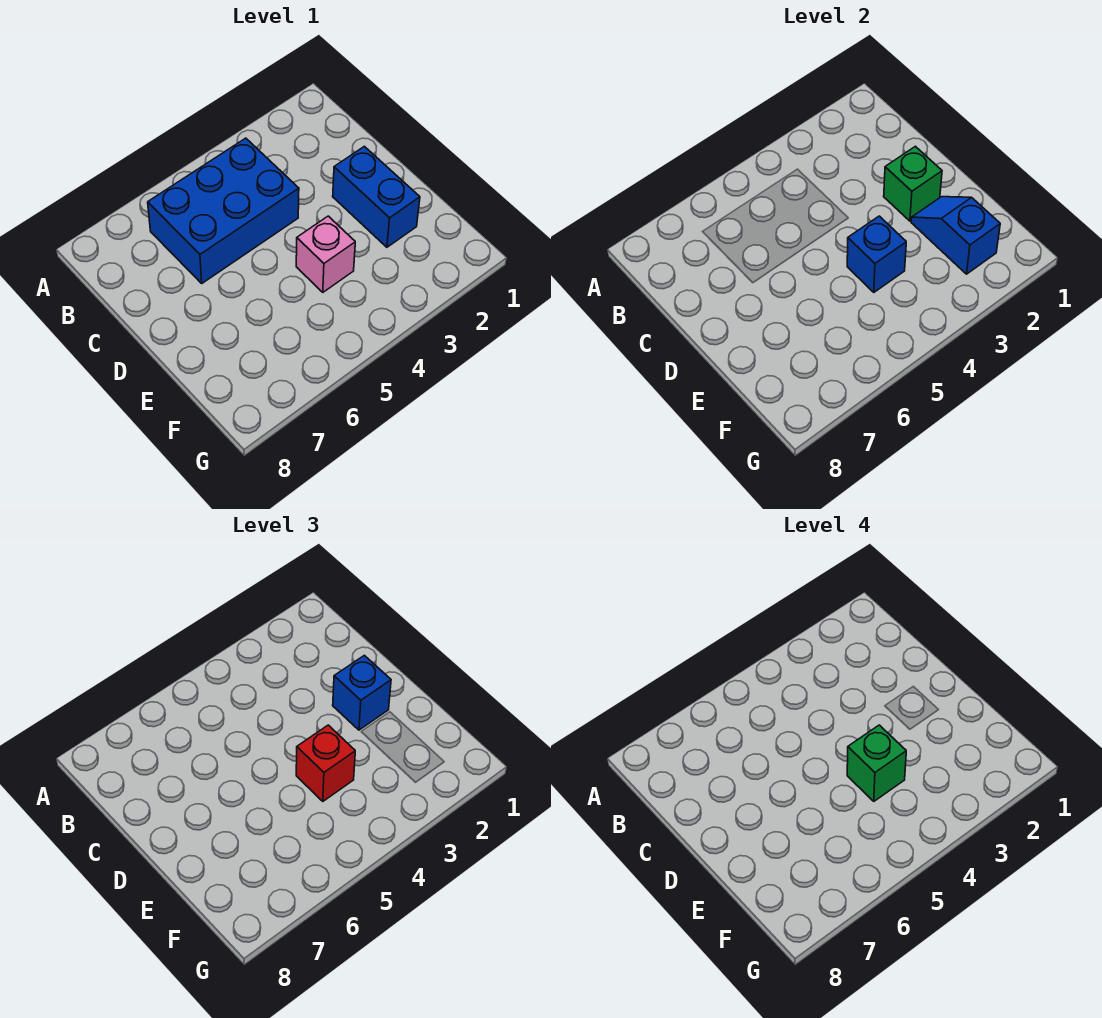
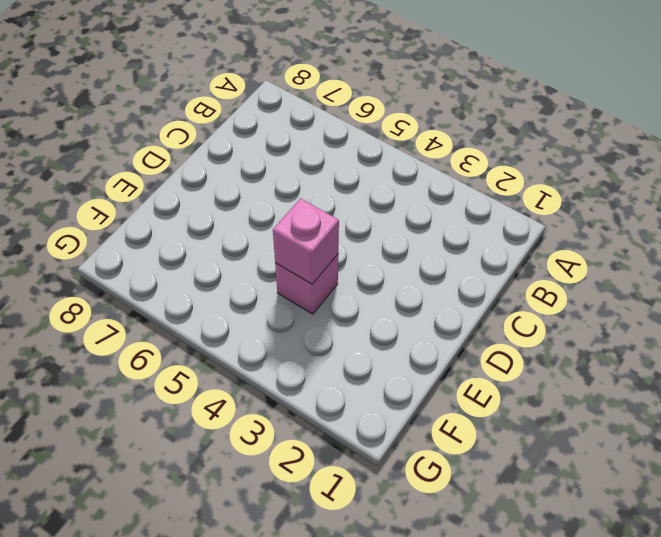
pink brick E4 level 2 -> blue brick E4 level 2
none -> blue brick B4:C6 level 1
none -> blue brick D2:E2 level 1

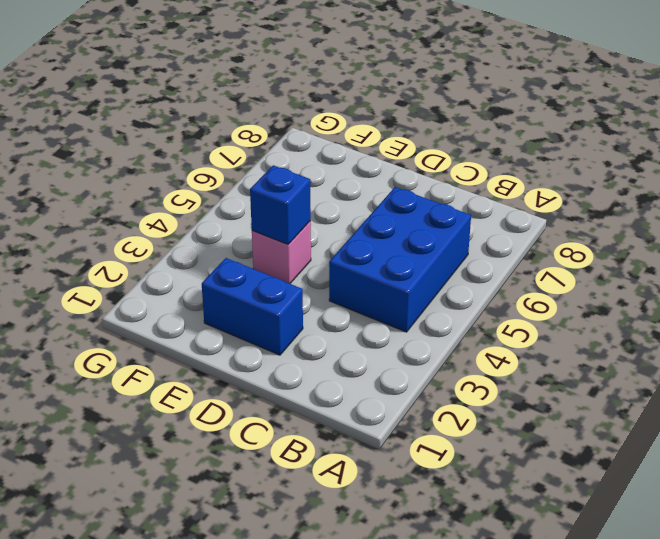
none -> green brick D2 level 2
none -> blue slope E2:F2 level 2 top F

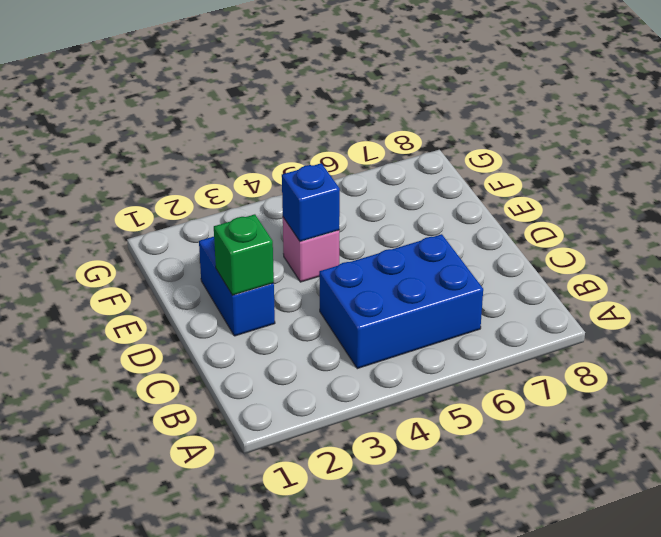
none -> blue slope E2:F2 level 2 top F
none -> blue brick D2 level 3

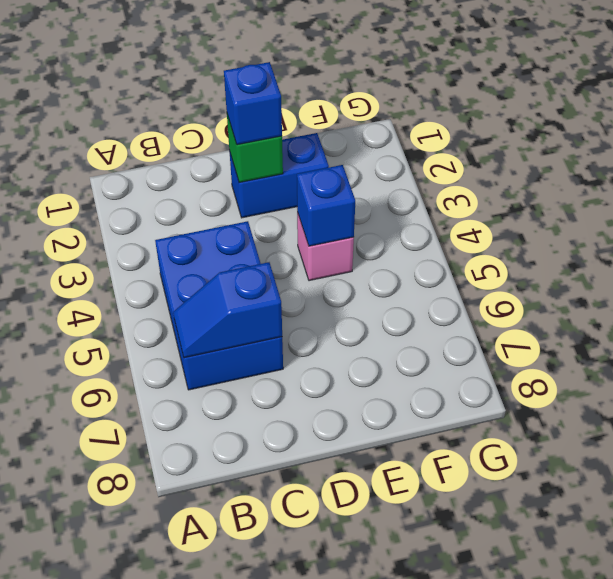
blue slope B6:C6 level 2 top C -> blue slope E2:F2 level 2 top F
none -> red brick E4 level 3
none -> green brick E4 level 4

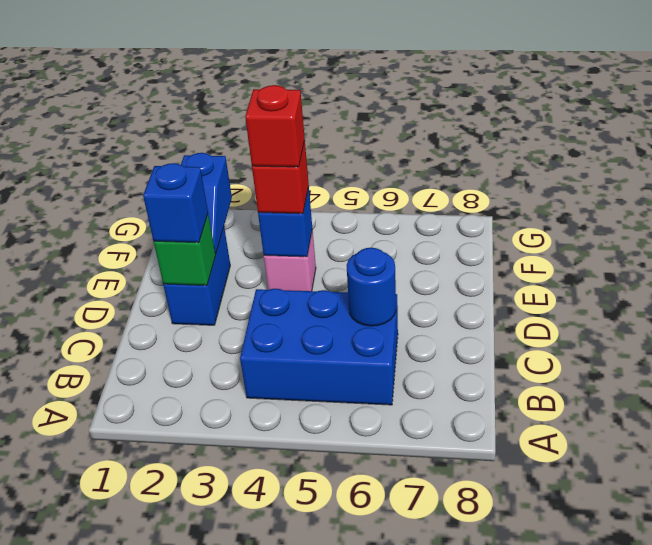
blue round brick C6 level 2 -> none
red brick E4 level 4 -> green brick E4 level 4

